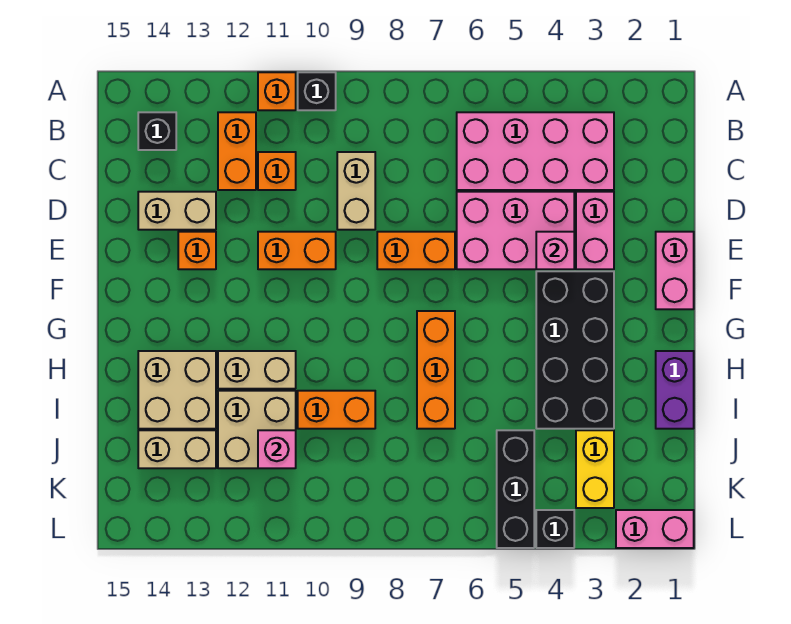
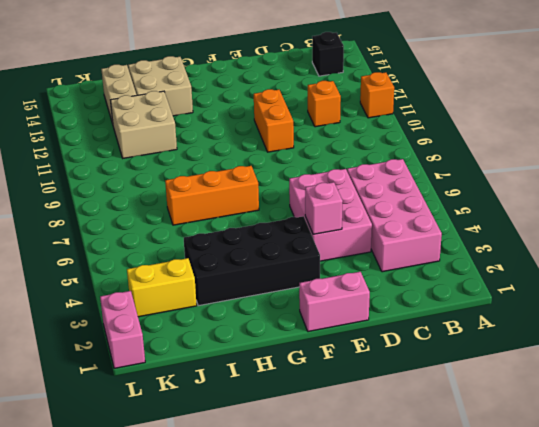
none -> black brick A10 level 1
none -> orange brick B12:C12 level 1
none -> tan brick C9:D9 level 1

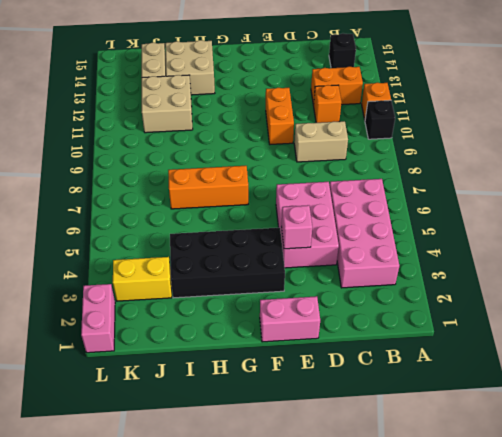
none -> pink brick D3:E3 level 1
none -> tan brick D13:D14 level 1
none -> orange brick E7:E8 level 1

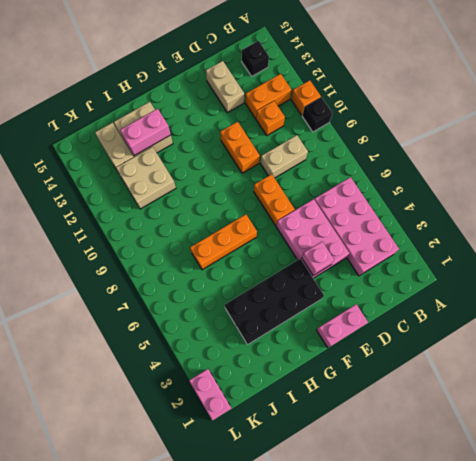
pink brick H13:I13 level 2 -> pink brick D3:E3 level 1
none -> orange brick E13 level 1
none -> purple brick H1:I1 level 1
none -> tan brick H11:H12 level 1

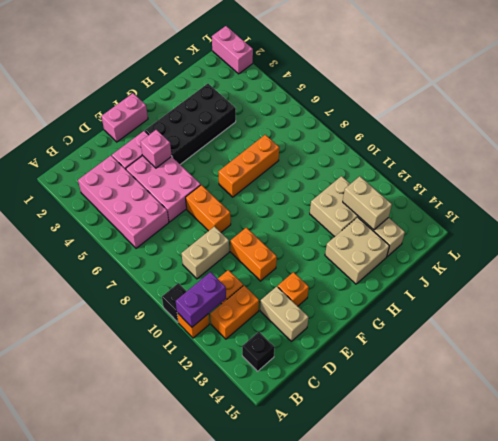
purple brick A11:B11 level 2 -> purple brick H1:I1 level 1
tan brick J12:J13 level 2 -> tan brick H11:H12 level 1
none -> orange brick I9:I10 level 1
none -> yellow brick J3:K3 level 1
none -> black brick J5:L5 level 1

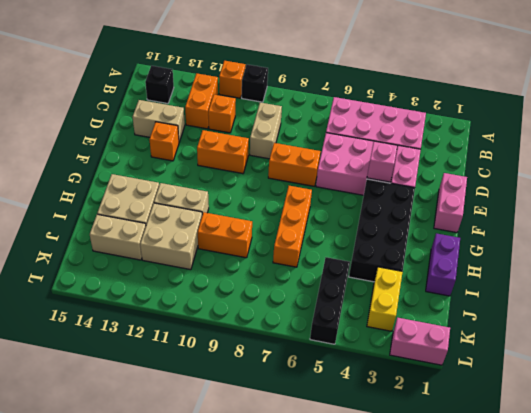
none -> black brick L4 level 1
none -> pink brick J11 level 2

